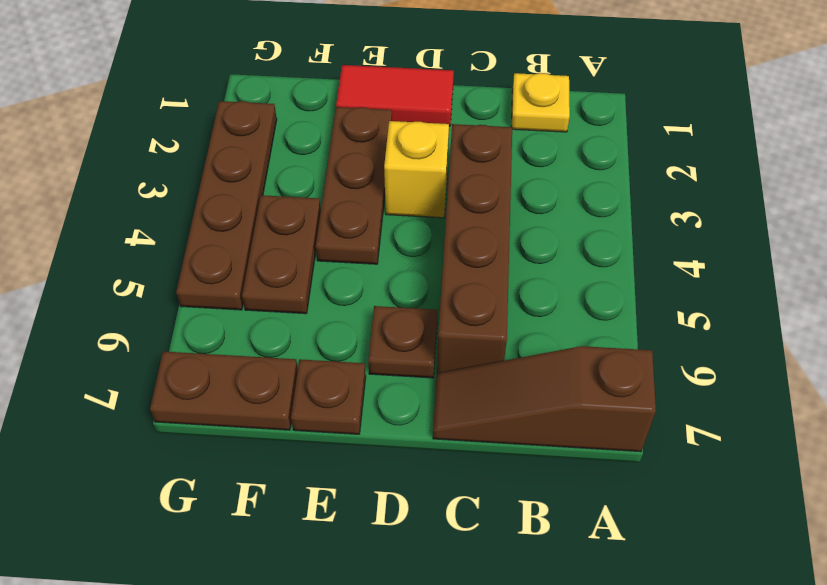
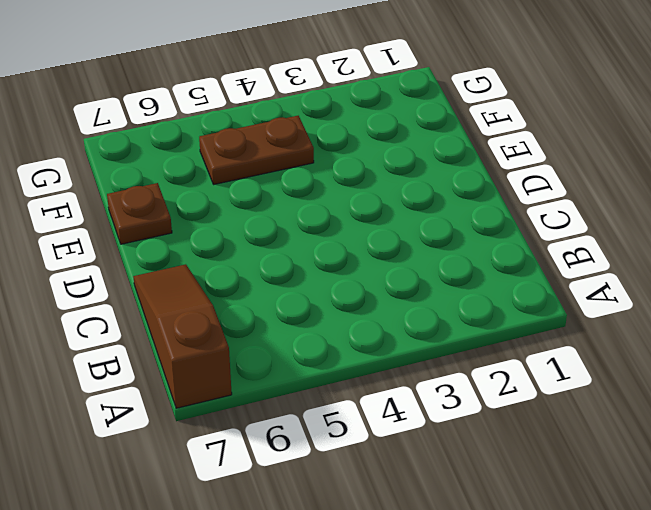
none -> yellow plate B1 level 1
none -> brown brick C3:C6 level 1

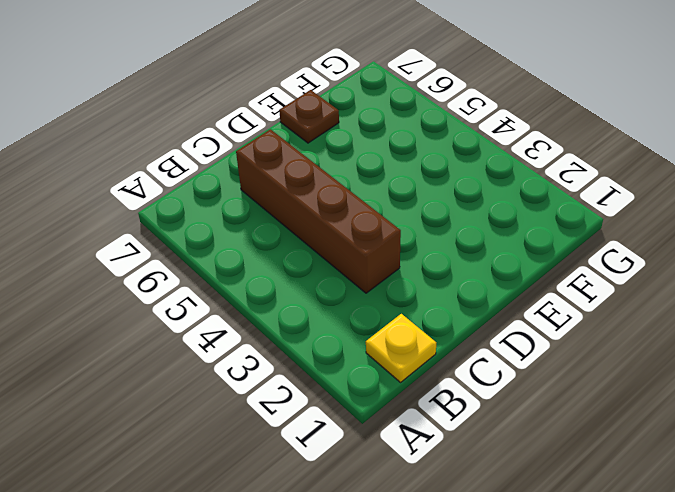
none -> brown slope A7:C7 level 1 top A
none -> red tile D1:E1 level 1

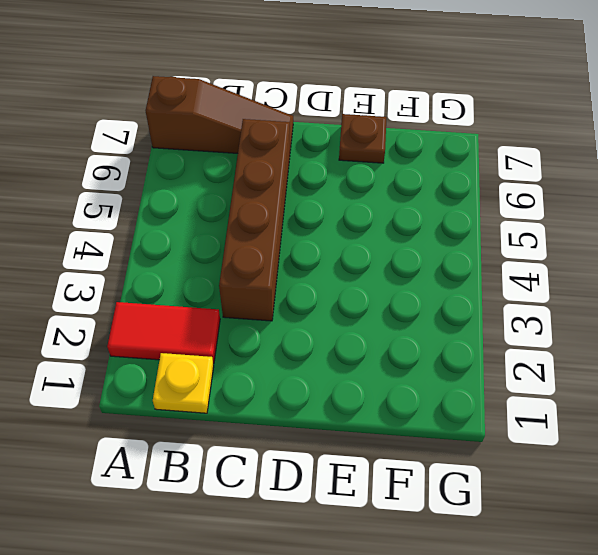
red tile A2:B2 level 1 -> red tile D1:E1 level 1
none -> yellow brick D3 level 1
none -> brown plate D6 level 1

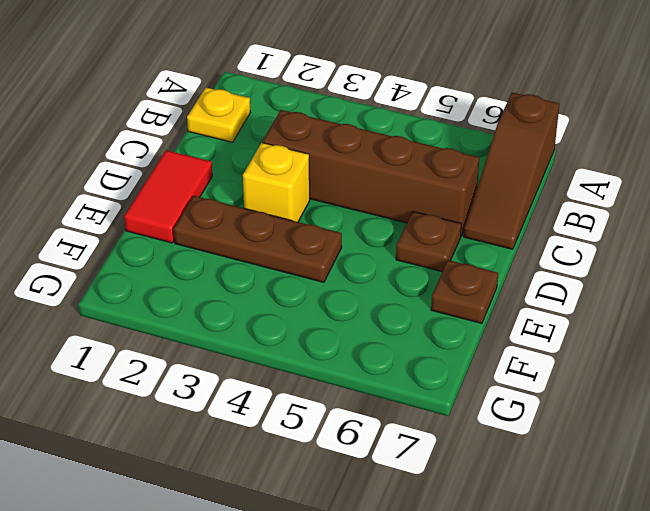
none -> brown plate F4:F5 level 1
none -> brown plate F7:G7 level 1

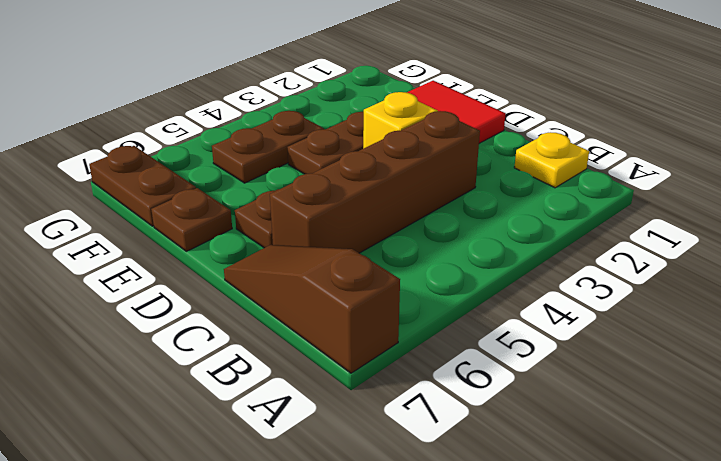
none -> brown plate G2:G5 level 1

